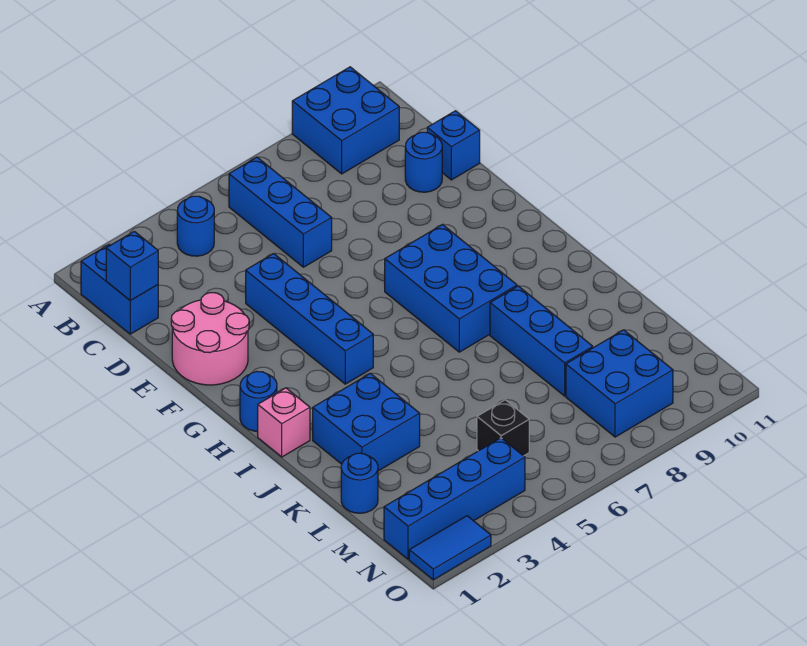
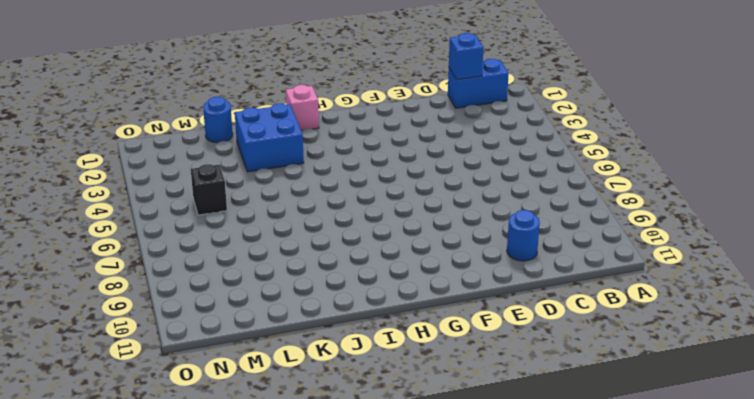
none -> blue brick A9:B10 level 1
none -> blue round brick B4 level 1
none -> blue brick B6:D6 level 1

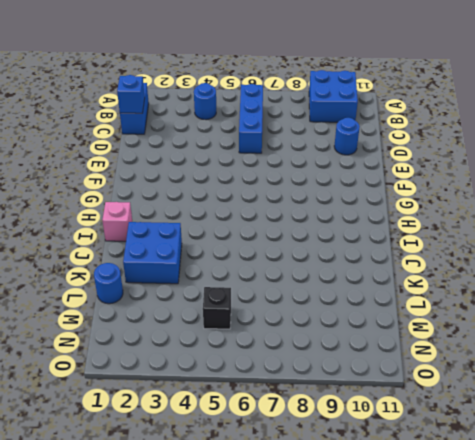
none -> blue brick D11 level 1
none -> pink round brick E1:F2 level 1
none -> blue brick E4:H4 level 1

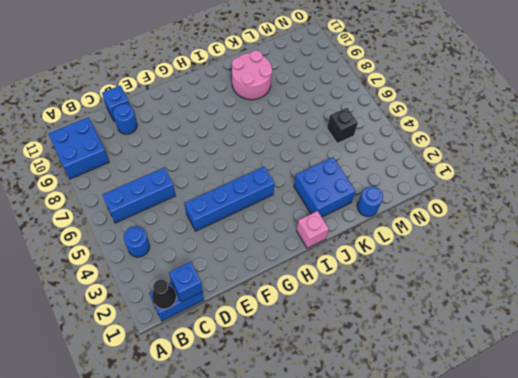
black cone B1 level 2 -> none
pink round brick J9:K10 level 1 -> pink round brick E1:F2 level 1
none -> blue brick G7:I8 level 1
none -> blue round brick H1 level 1
none -> blue brick J8:L8 level 1

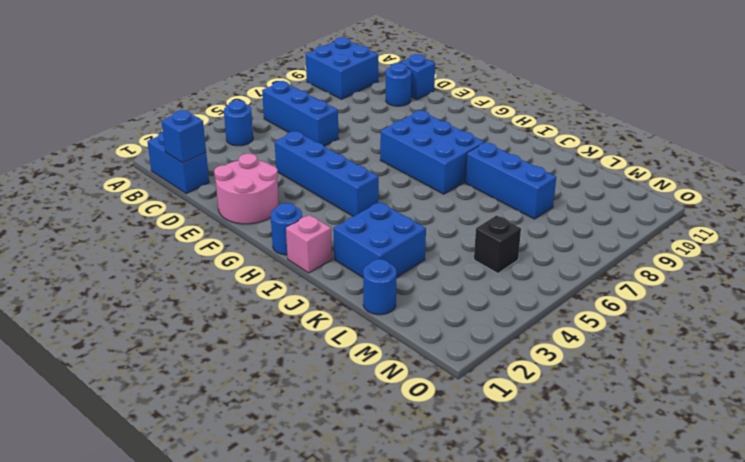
none -> blue brick M8:N9 level 1
none -> blue brick N1:N4 level 1
none -> blue tile O1:O2 level 1

